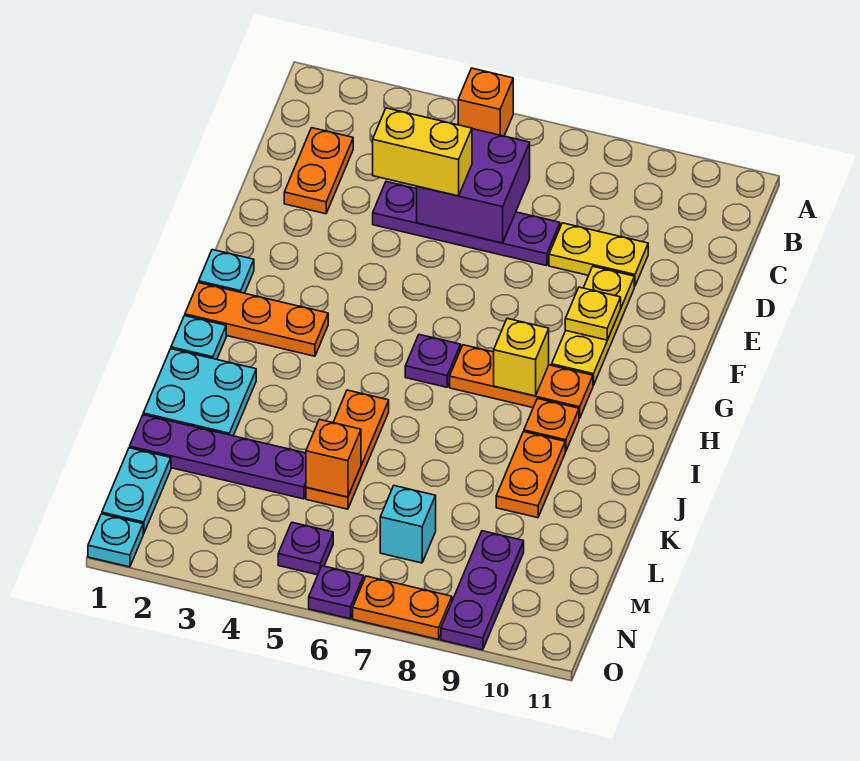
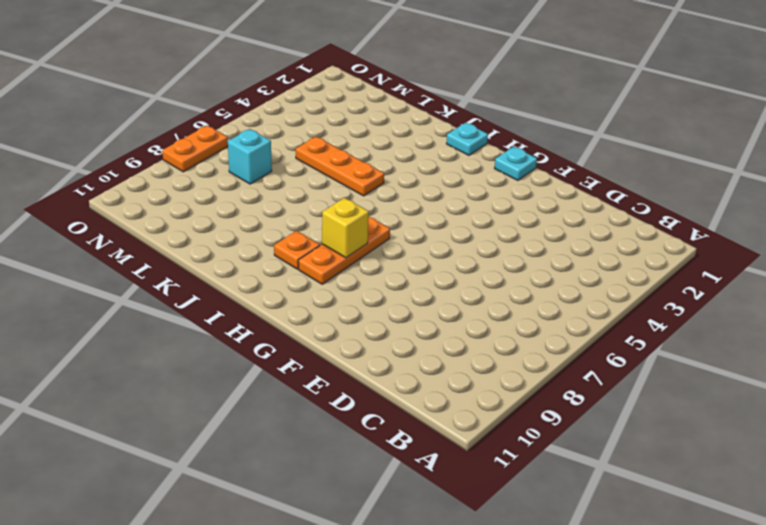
none -> orange brick A5 level 1
none -> orange plate C2:D2 level 1
none -> purple plate D4:D7 level 1

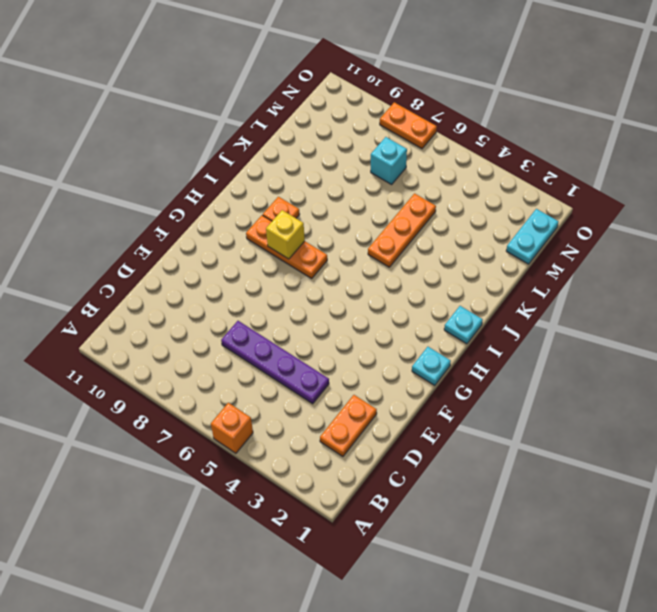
none -> yellow plate D8:D9 level 1
none -> yellow plate E9:G9 level 1
none -> orange plate H1:H3 level 1

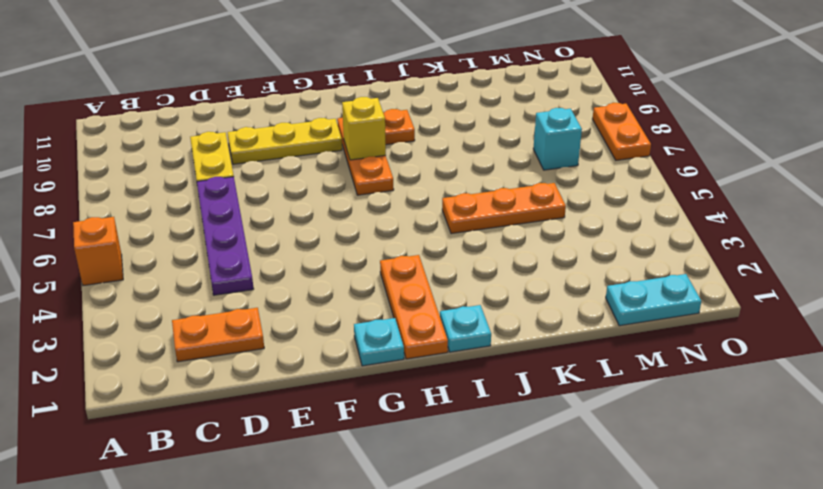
none -> purple plate H6 level 1
none -> cyan plate J1:K2 level 1
none -> orange plate J9:K9 level 1

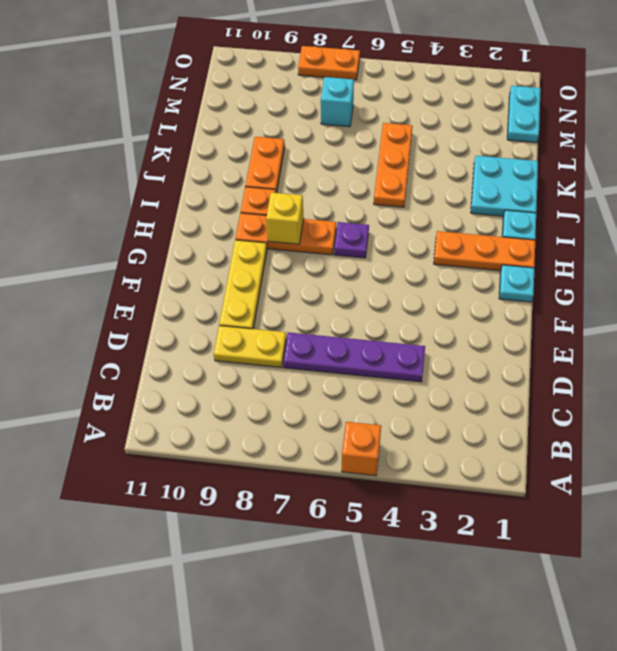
none -> orange plate C2:D2 level 1
none -> purple plate L1:L4 level 1
none -> purple plate M9:O9 level 1

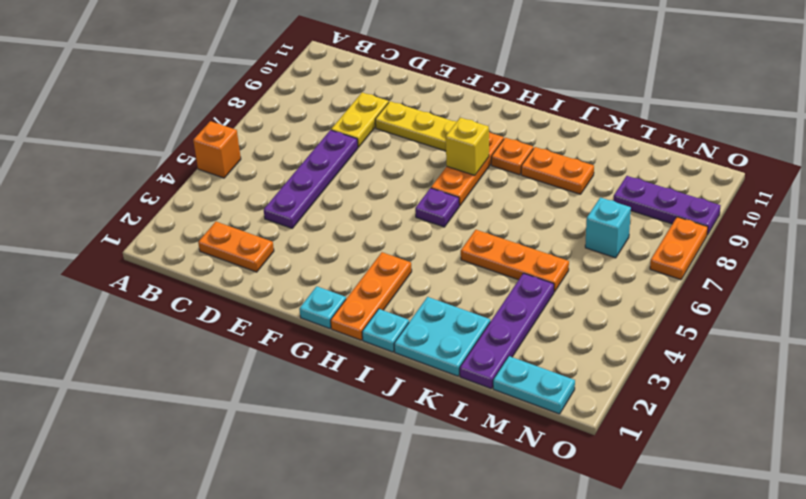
none -> purple plate N5 level 1
none -> cyan plate O1 level 1
none -> purple plate O6 level 1

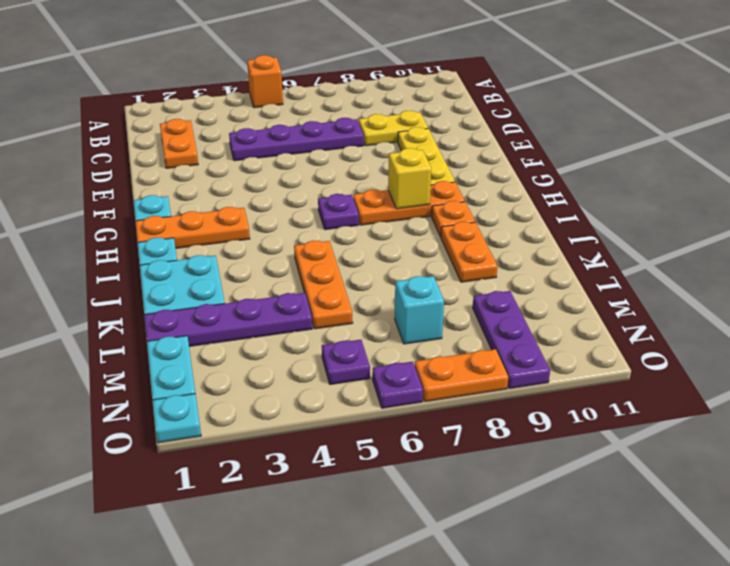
none -> purple brick C5:D6 level 2
none -> yellow plate F9 level 2
none -> orange brick L5 level 2

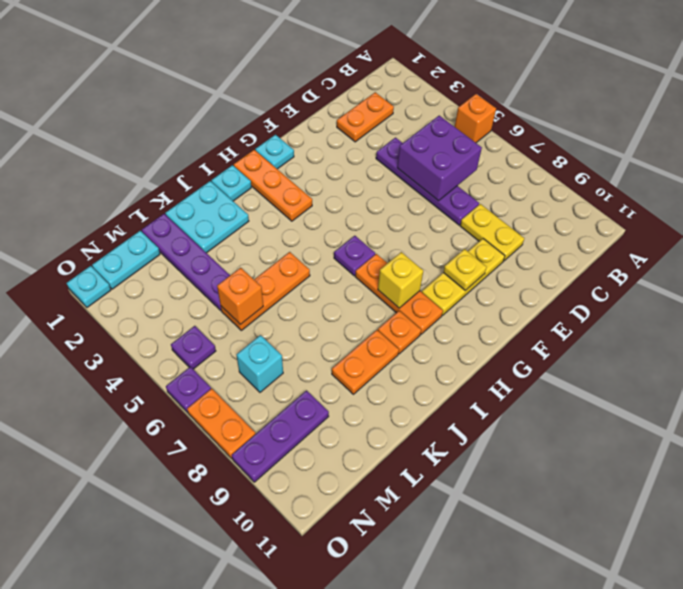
none -> yellow brick D4:D5 level 3

